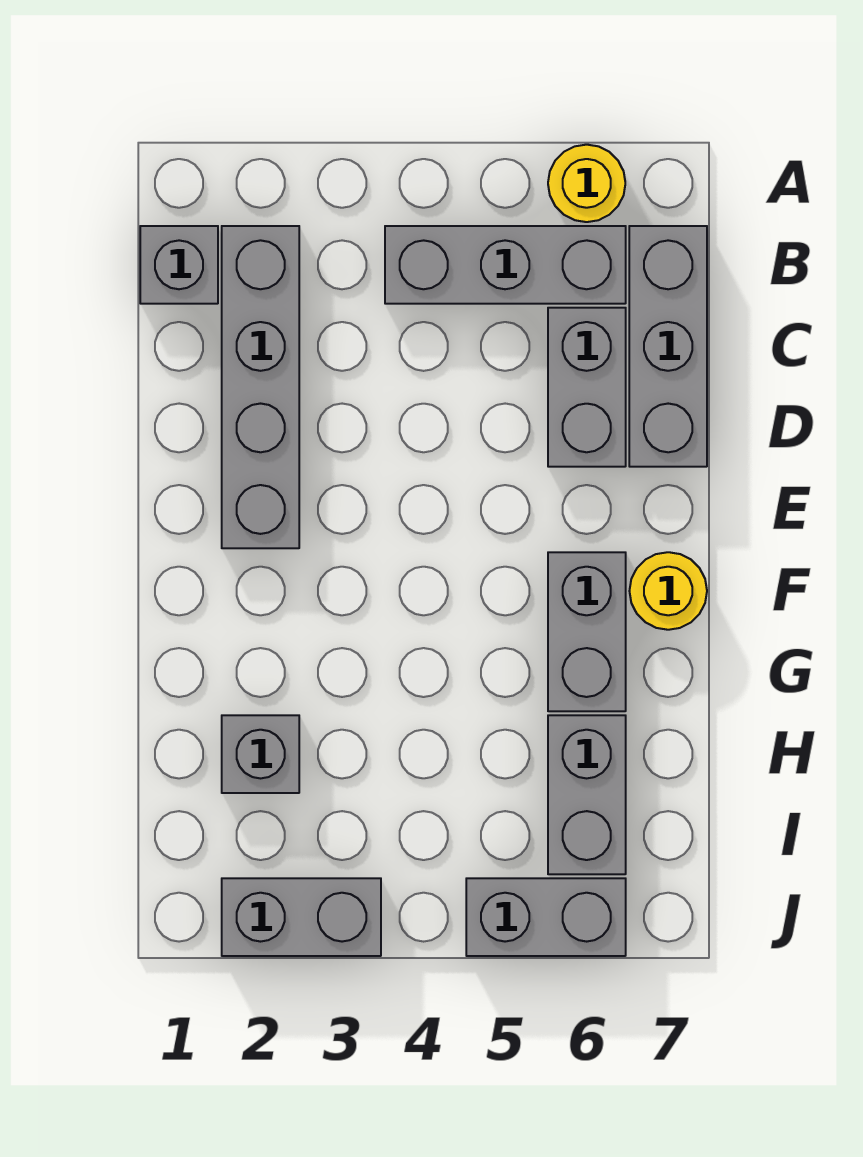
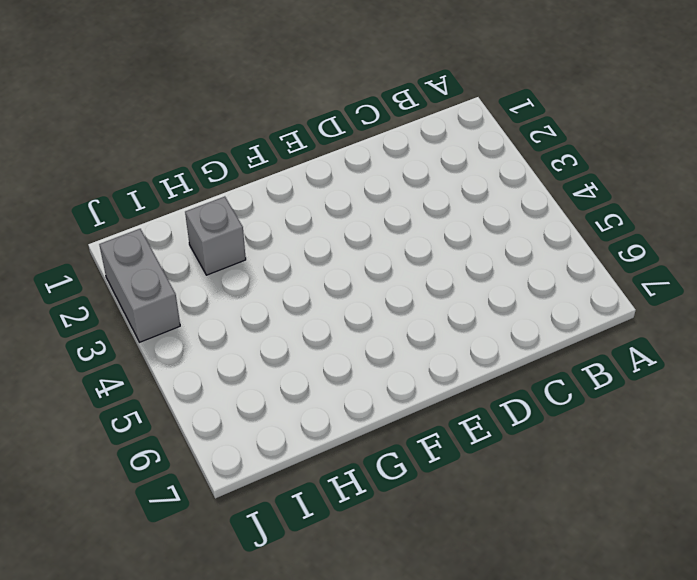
none -> yellow round brick A6 level 1
none -> grey brick B1 level 1
none -> grey brick B2:E2 level 1

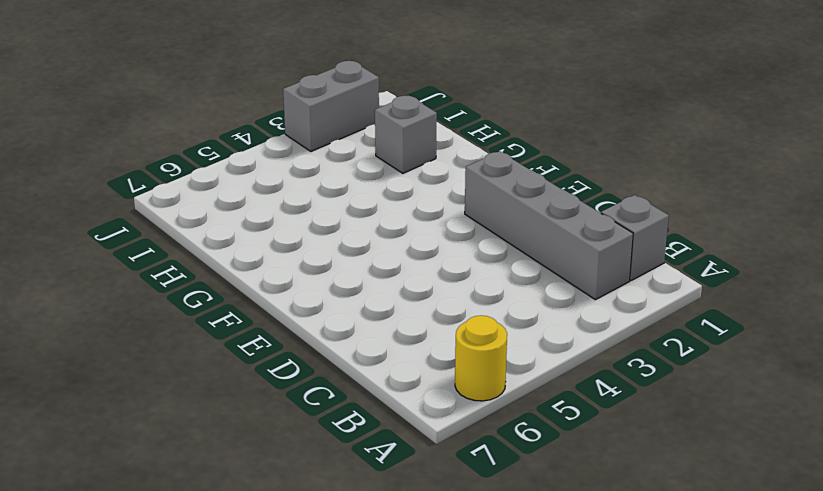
none -> grey brick B4:B6 level 1
none -> grey brick B7:D7 level 1
none -> grey brick C6:D6 level 1

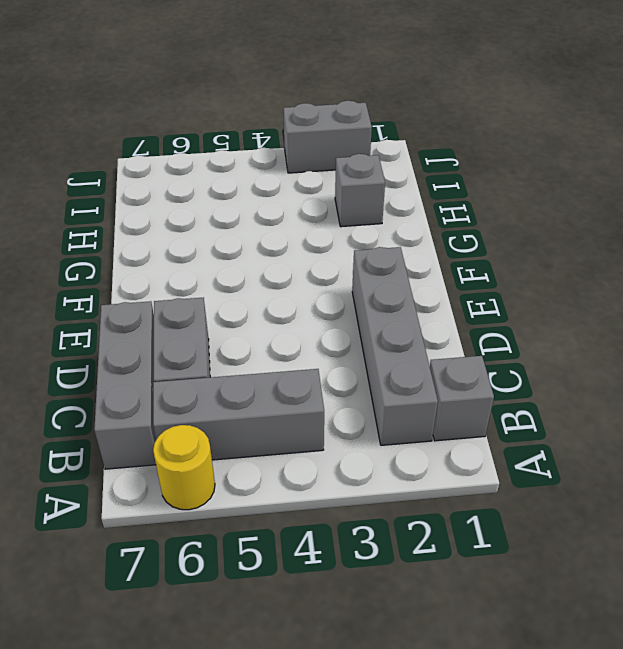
none -> grey brick F6:G6 level 1
none -> yellow round brick F7 level 1
none -> grey brick H6:I6 level 1

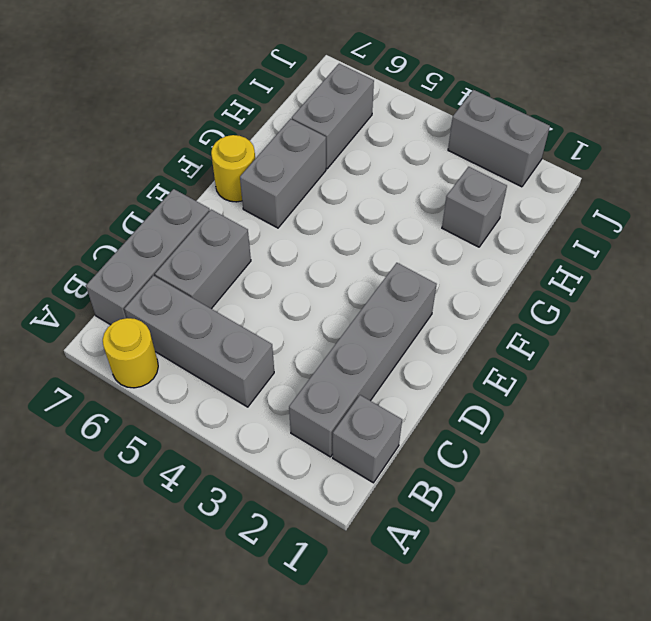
none -> grey brick J5:J6 level 1

